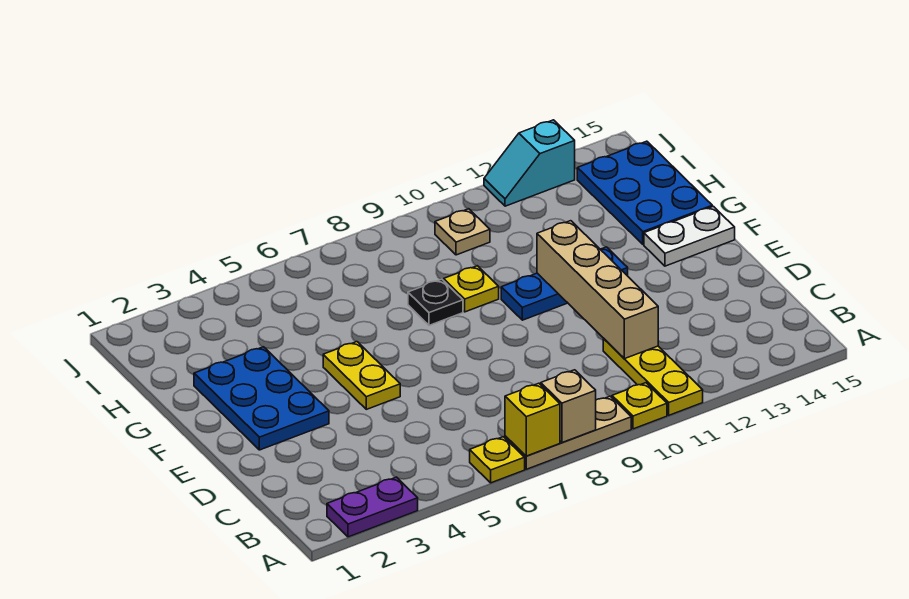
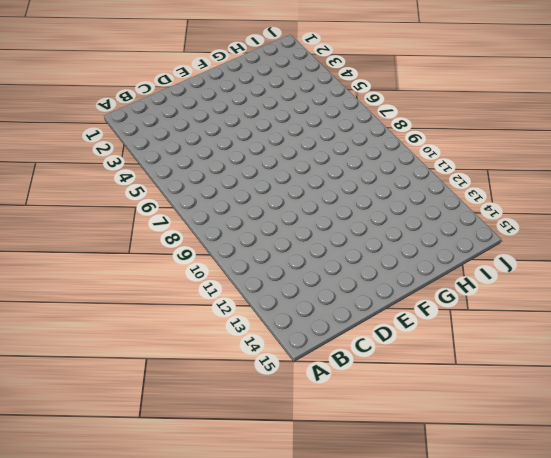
none -> purple plate A2:A3 level 1
none -> yellow plate A6 level 1
none -> tan plate A7:A9 level 1

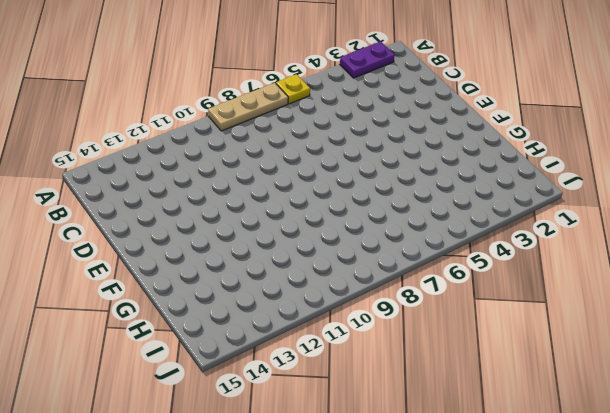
none -> yellow plate A10 level 1
none -> yellow plate A11:C11 level 1
none -> blue plate E2:G3 level 1

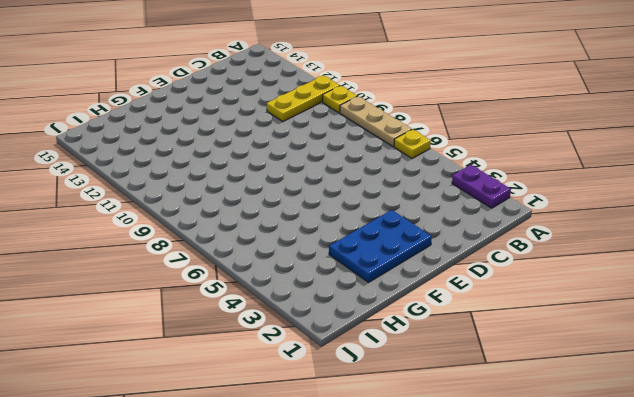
none -> yellow plate E5:F5 level 1
none -> blue plate F10:F12 level 1
none -> white plate F14:F15 level 1

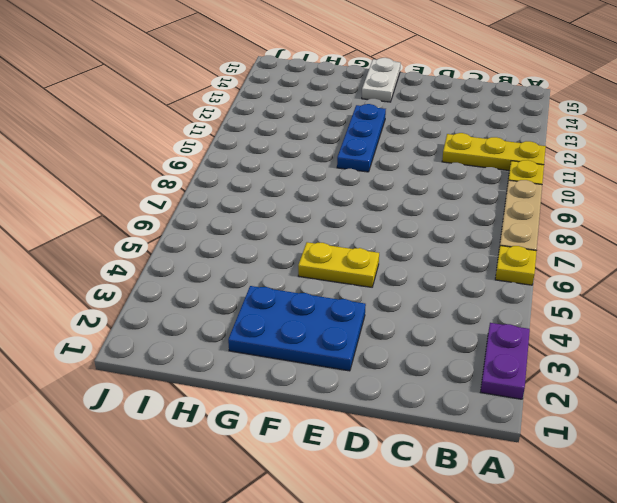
none -> black plate G8 level 1
none -> yellow plate G9 level 1
none -> blue plate G14:I15 level 1

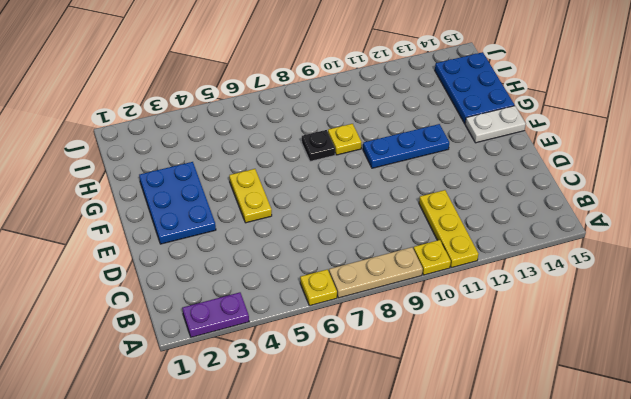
none -> tan plate I10 level 1
none -> cyan slope J12:J13 level 1 top 13
none -> yellow brick A7 level 2

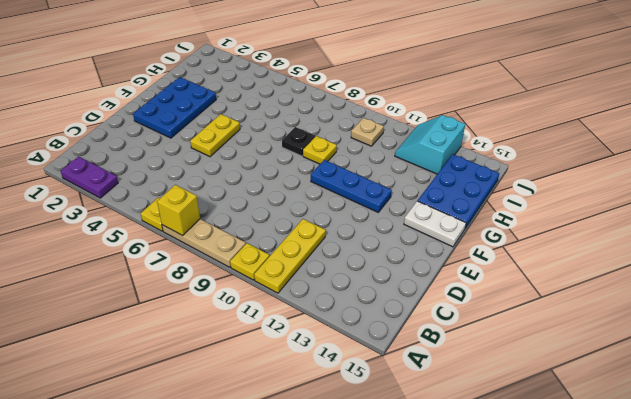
cyan slope I12:J13 level 1 top 13 -> cyan slope J12:J13 level 1 top 13
none -> tan brick A8 level 2
none -> tan brick C11:F11 level 2

